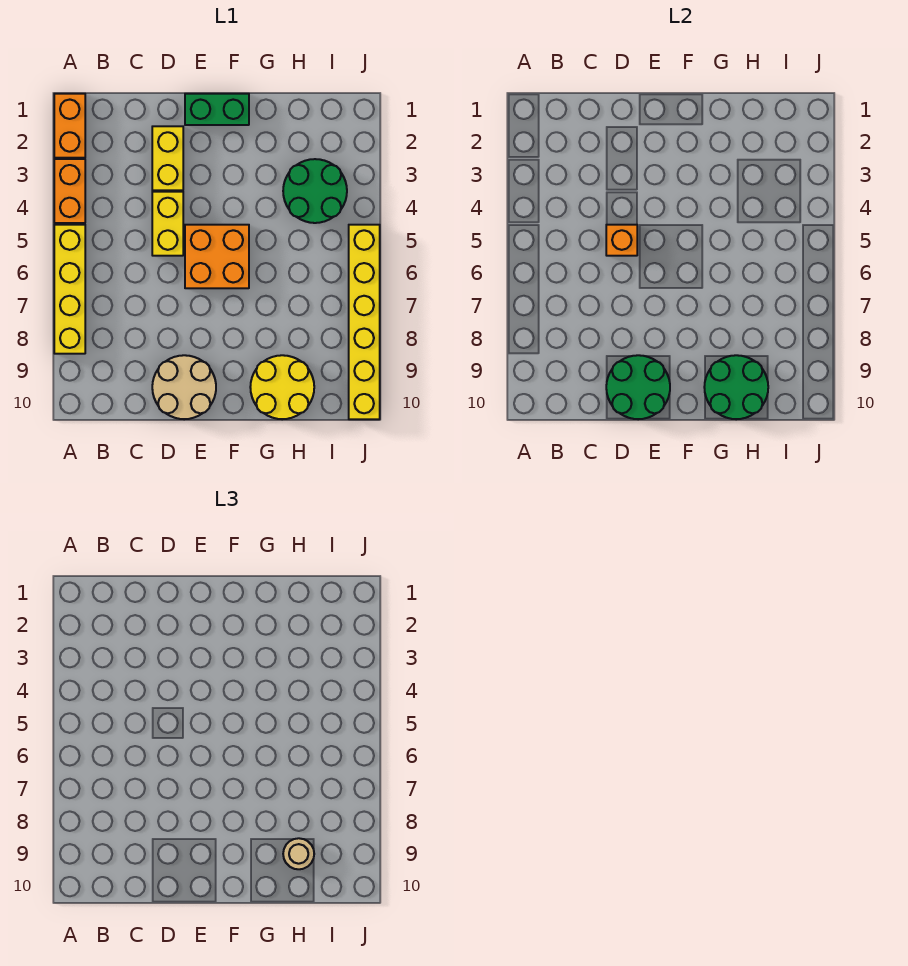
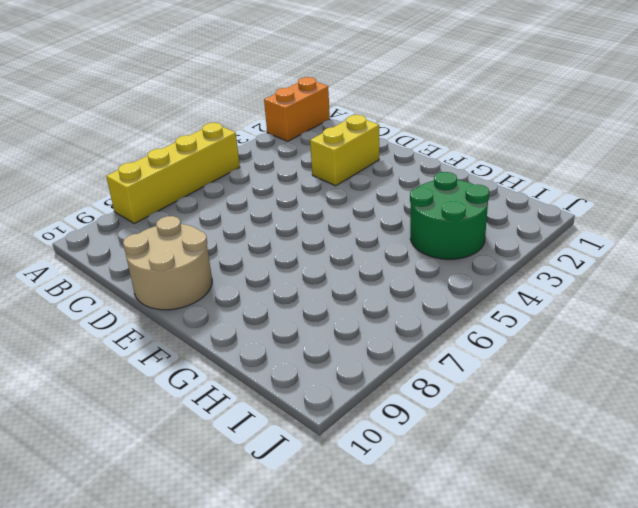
none -> orange brick A3:A4 level 1
none -> yellow brick D4:D5 level 1
none -> green brick E1:F1 level 1

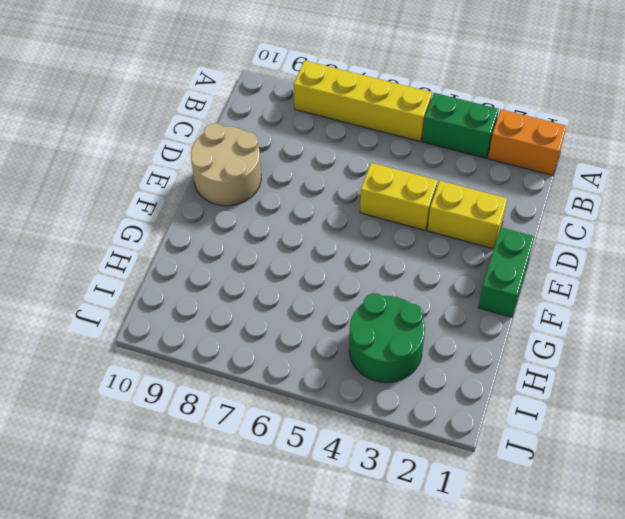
green brick A3:A4 level 1 -> orange brick A3:A4 level 1
none -> orange brick E5:F6 level 1
none -> yellow round brick G9:H10 level 1
none -> yellow brick J5:J10 level 1

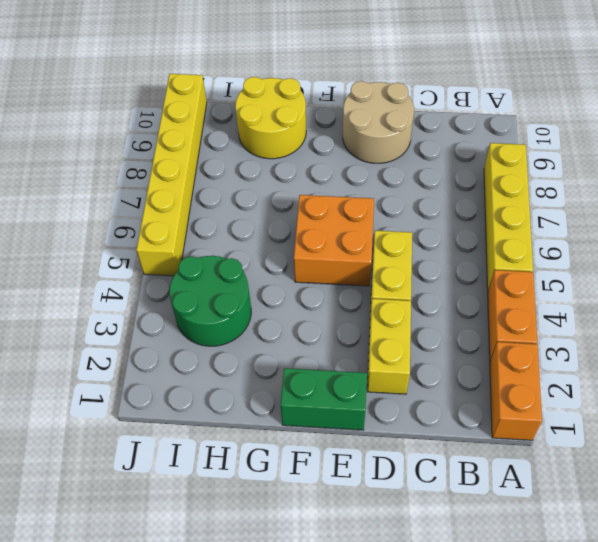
none -> orange brick D5 level 2
none -> green round brick D9:E10 level 2
none -> green round brick G9:H10 level 2

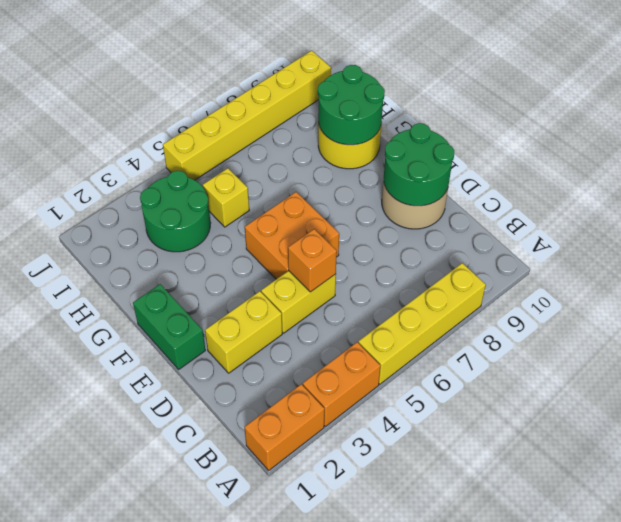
yellow brick H5 level 1 -> none
none -> tan round brick H9 level 3

